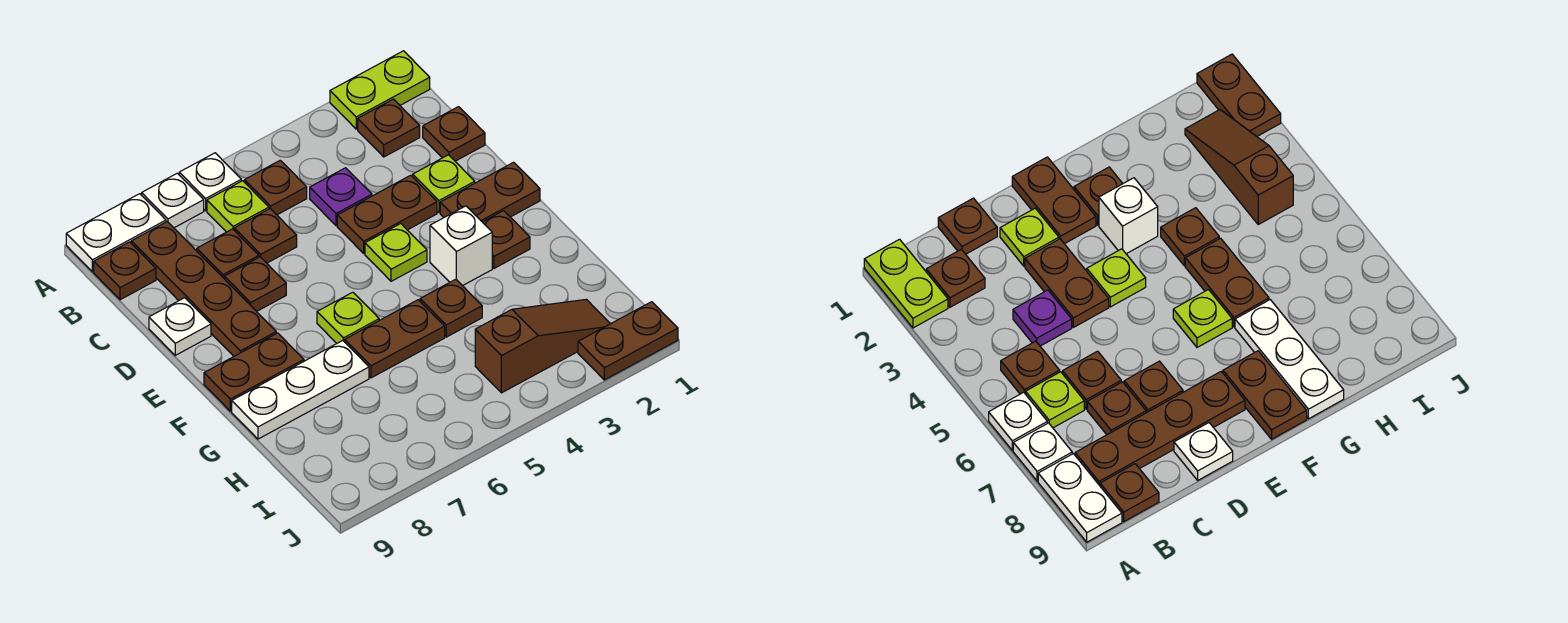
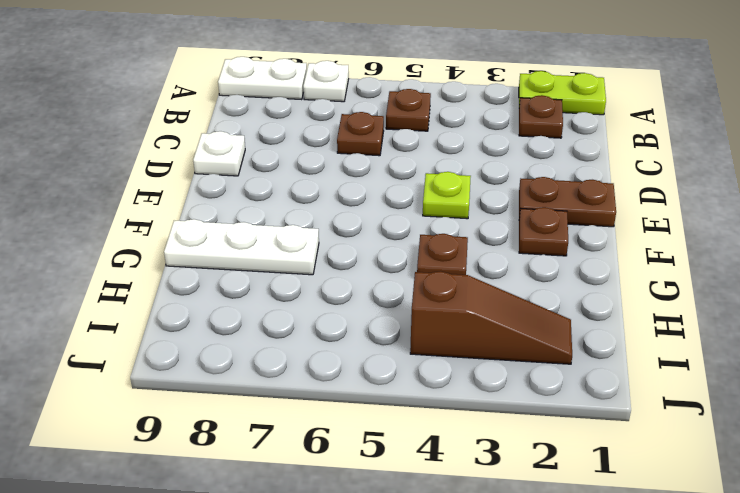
none -> white plate A6 level 1
none -> lime plate B6 level 1
none -> brown plate B8:E8 level 1

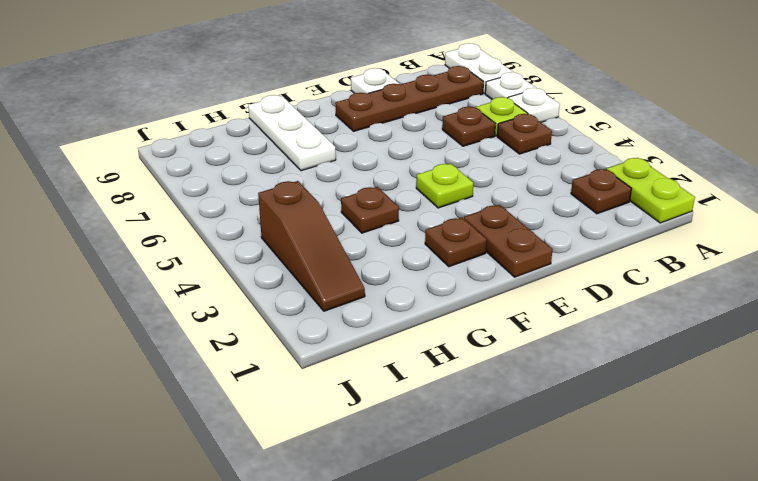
none -> brown plate B9 level 1
none -> brown plate C1 level 1
none -> purple plate C4 level 1

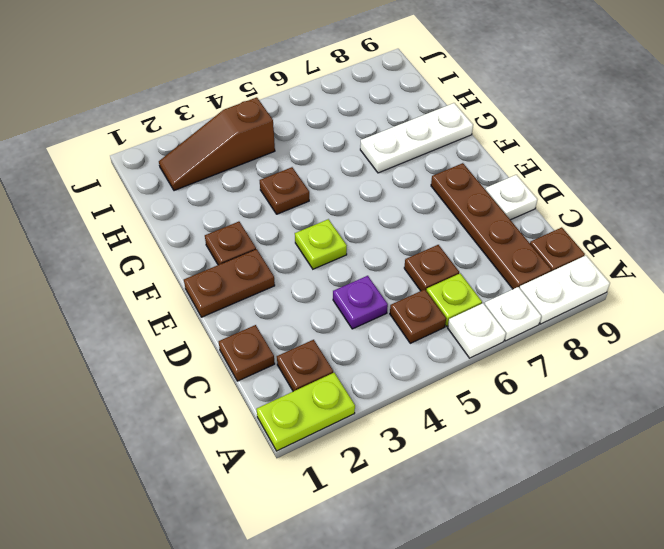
none -> brown plate C7 level 1
none -> lime plate D2 level 1
none -> brown plate D3:D4 level 1

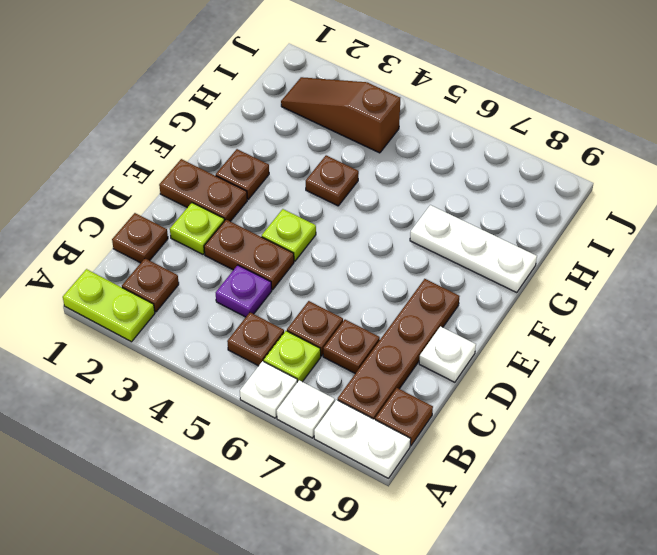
none -> brown plate D7 level 1
none -> white brick F3 level 1
none -> lime plate F6 level 1

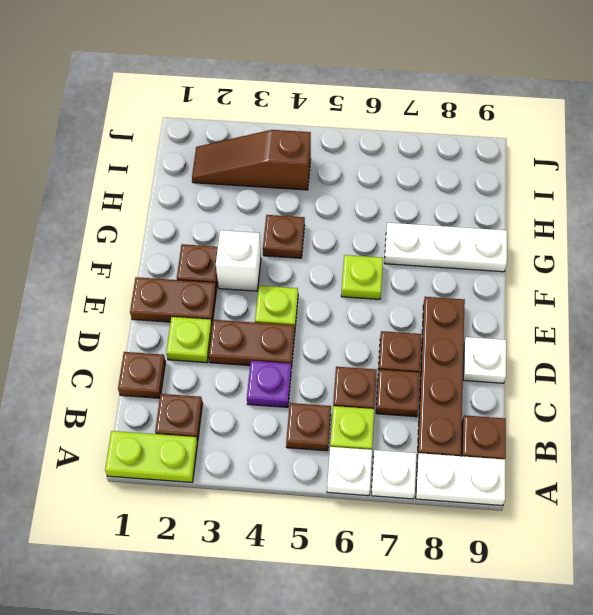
none -> brown plate F8:F9 level 1
none -> brown plate G5:G6 level 1
none -> brown plate J1:J2 level 1

